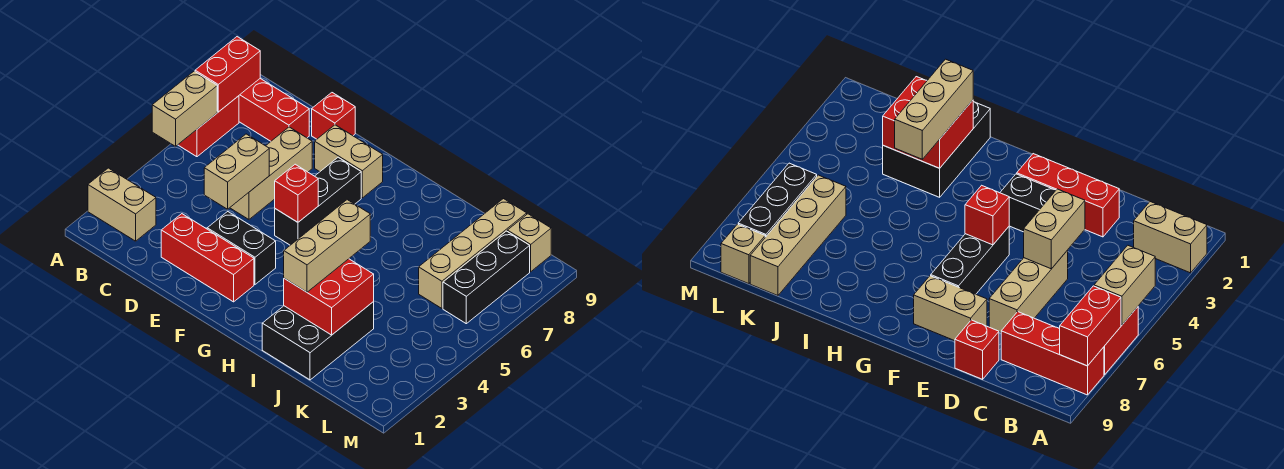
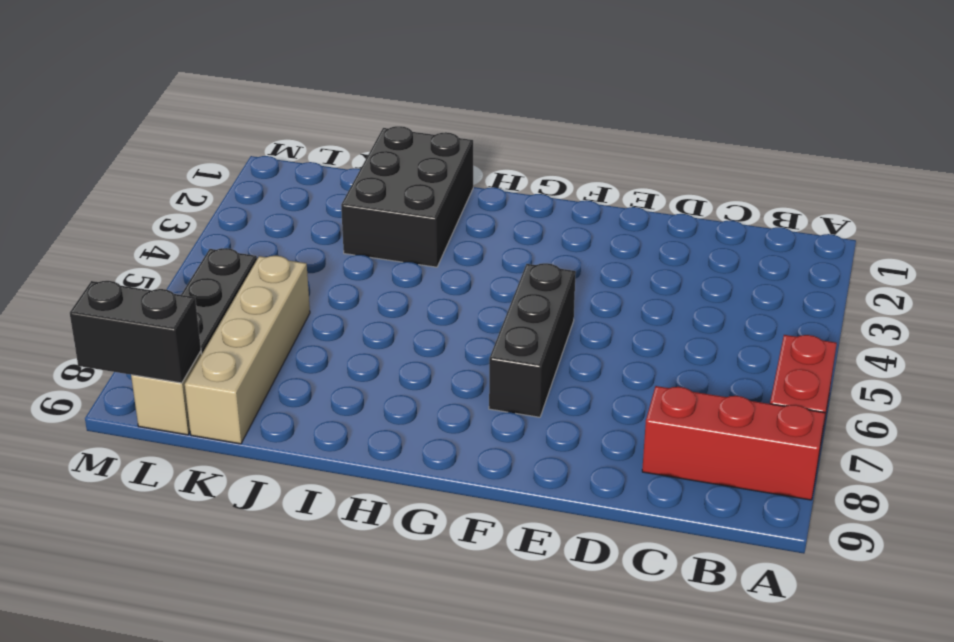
black brick L9:M9 level 2 -> black brick E3:F3 level 1
none -> tan brick A2:B2 level 1
none -> red brick D2:F2 level 1
none -> tan brick D5:D7 level 1

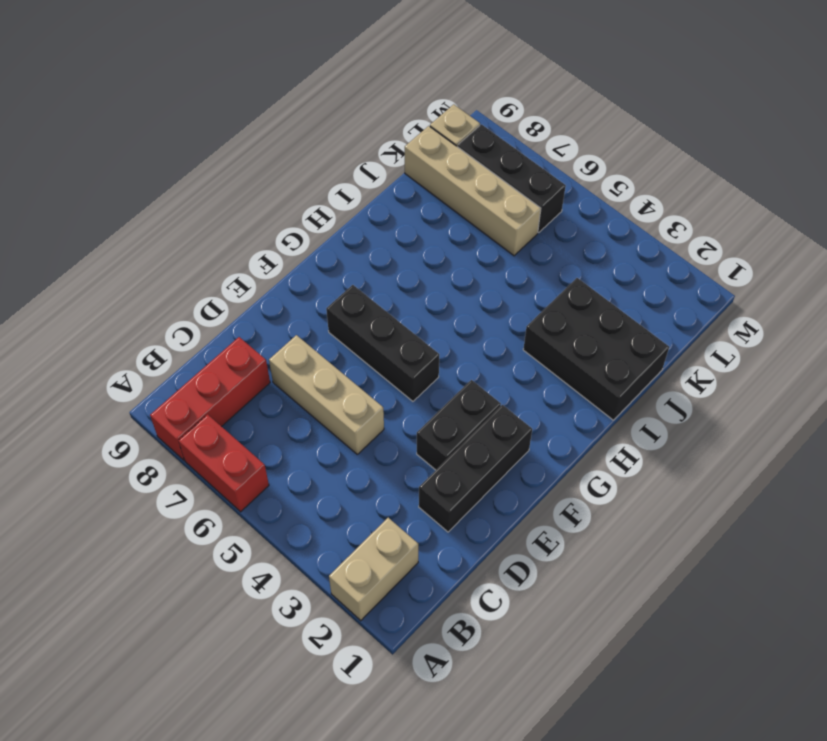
black brick D2:F2 level 1 -> red brick D2:F2 level 1
none -> red brick D9 level 1
none -> tan brick E8:F8 level 1
none -> tan brick A5:A6 level 2

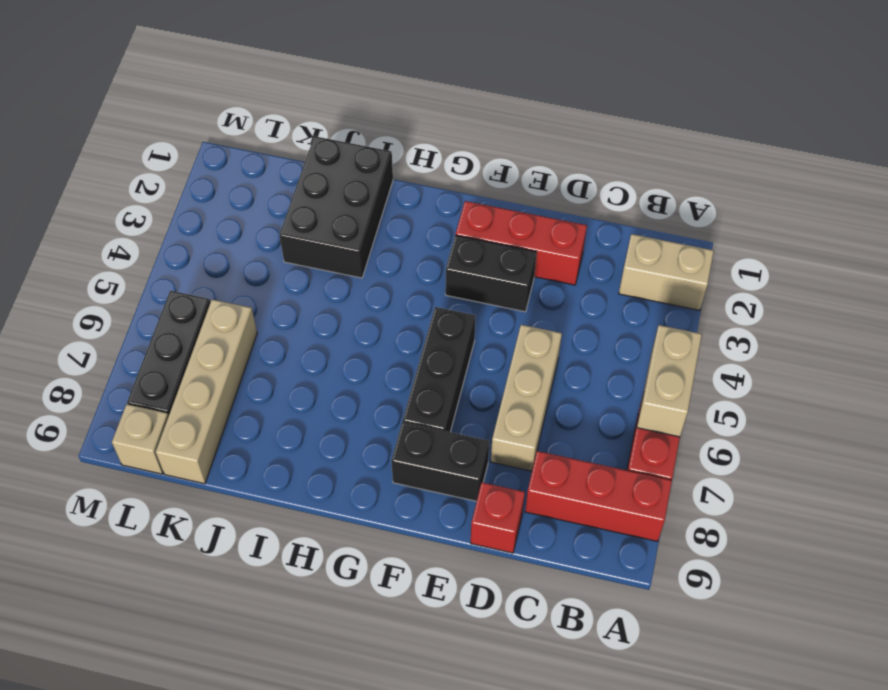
black brick E8:F8 level 1 -> tan brick E8:F8 level 1
none -> red brick A7:A8 level 2
none -> tan brick D4:D5 level 2
none -> red brick F5 level 2

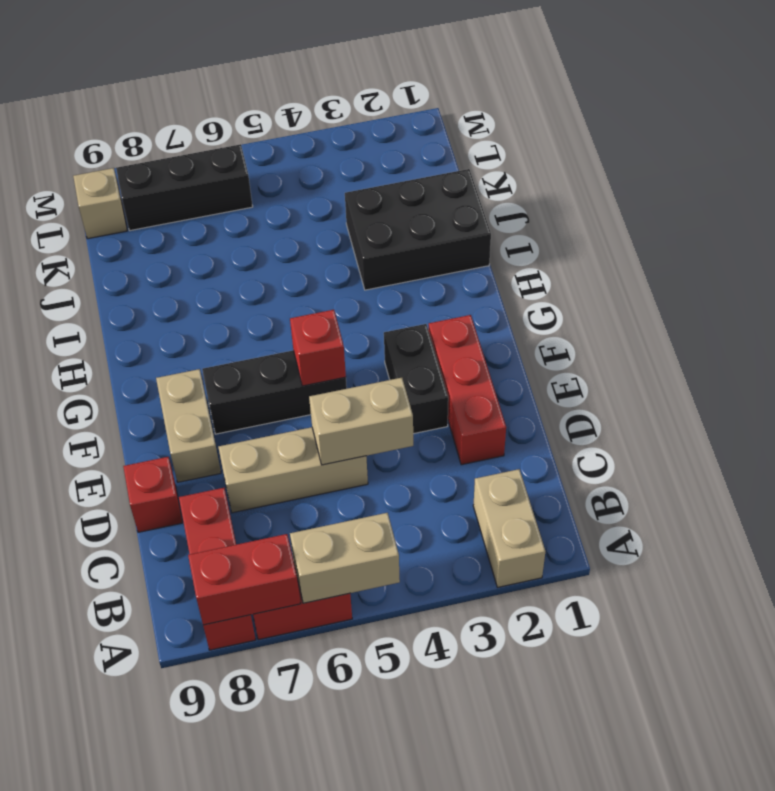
none -> tan brick K6:K9 level 1
none -> red brick I2:J3 level 2
none -> tan brick I2:I4 level 3

